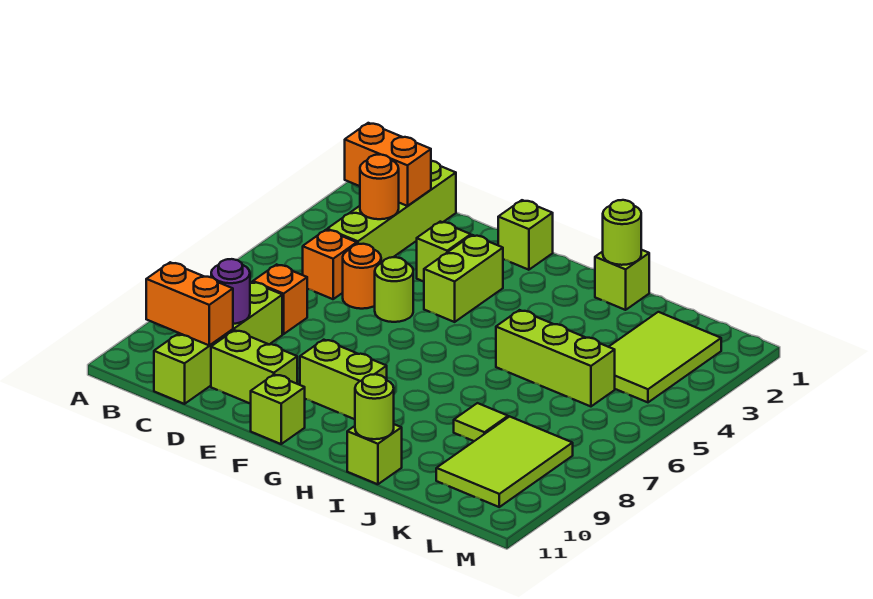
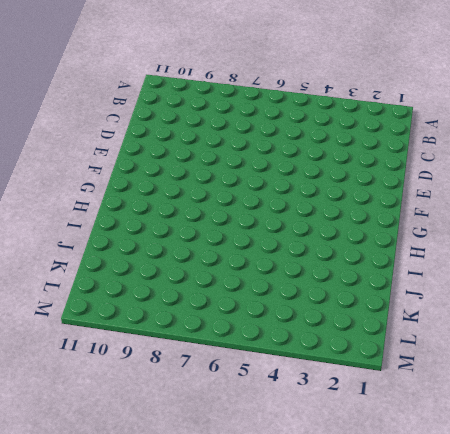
none -> lime brick C1:C4 level 1
none -> orange brick C5 level 1
none -> orange brick C7 level 1

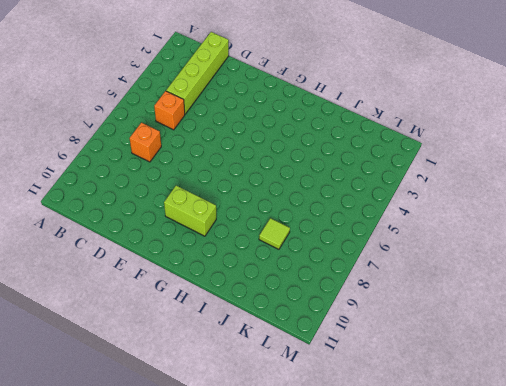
none -> lime brick C8:C11 level 1
none -> orange round brick D5 level 1
none -> lime brick D10:E10 level 1

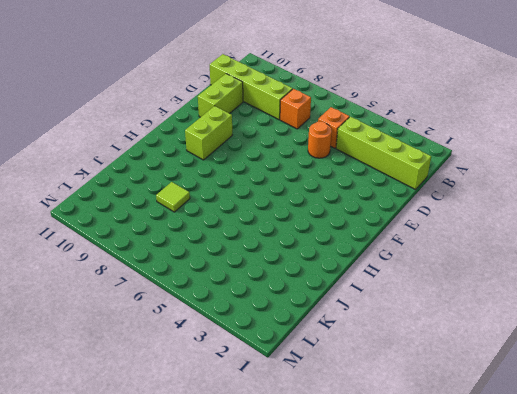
none -> lime brick E3 level 1
none -> lime round brick E5 level 1
none -> lime brick F1 level 1

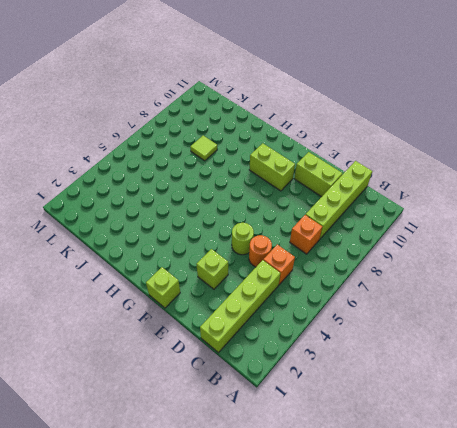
none -> lime brick F3:F4 level 1
none -> lime brick F11 level 1
none -> lime brick I1 level 1

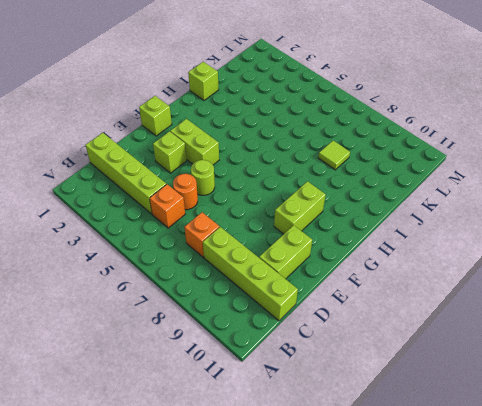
none -> lime brick F11 level 1
none -> lime brick I5:K5 level 1
none -> lime brick I11 level 1

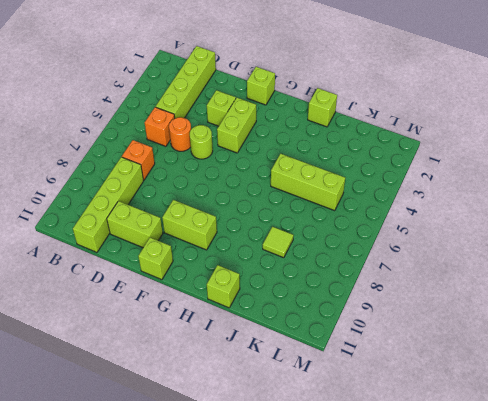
none -> lime tile K2:L4 level 1
none -> lime tile K8:L10 level 1
none -> orange brick B2:C2 level 2

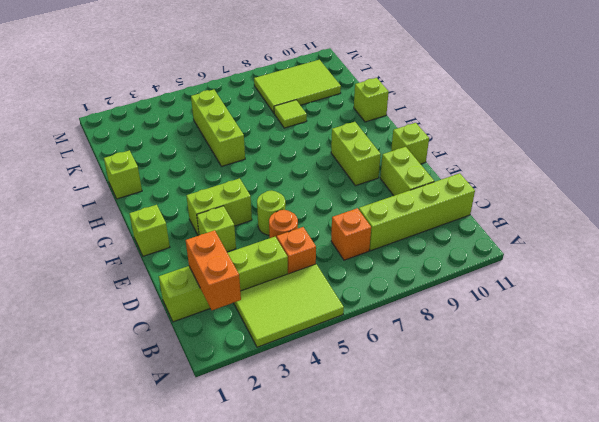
lime tile A3:B5 level 1 -> lime tile K2:L4 level 1
none -> orange brick B10:C10 level 2
none -> orange round brick C3 level 2
none -> purple round brick C9 level 2

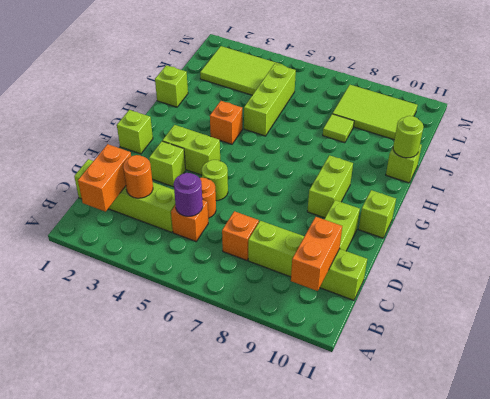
purple round brick C5 level 2 -> purple round brick C9 level 2
orange brick H4 level 1 -> none
none -> lime round brick I1 level 2

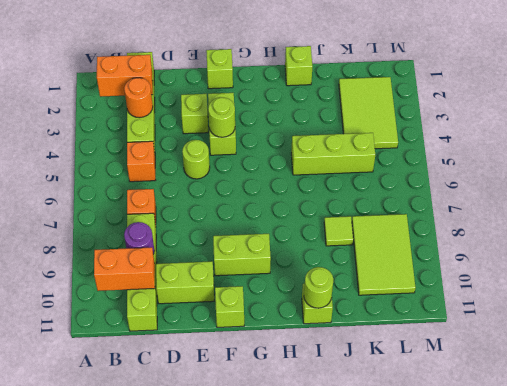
lime round brick F4 level 2 -> lime round brick I1 level 2
none -> orange round brick D5 level 1

